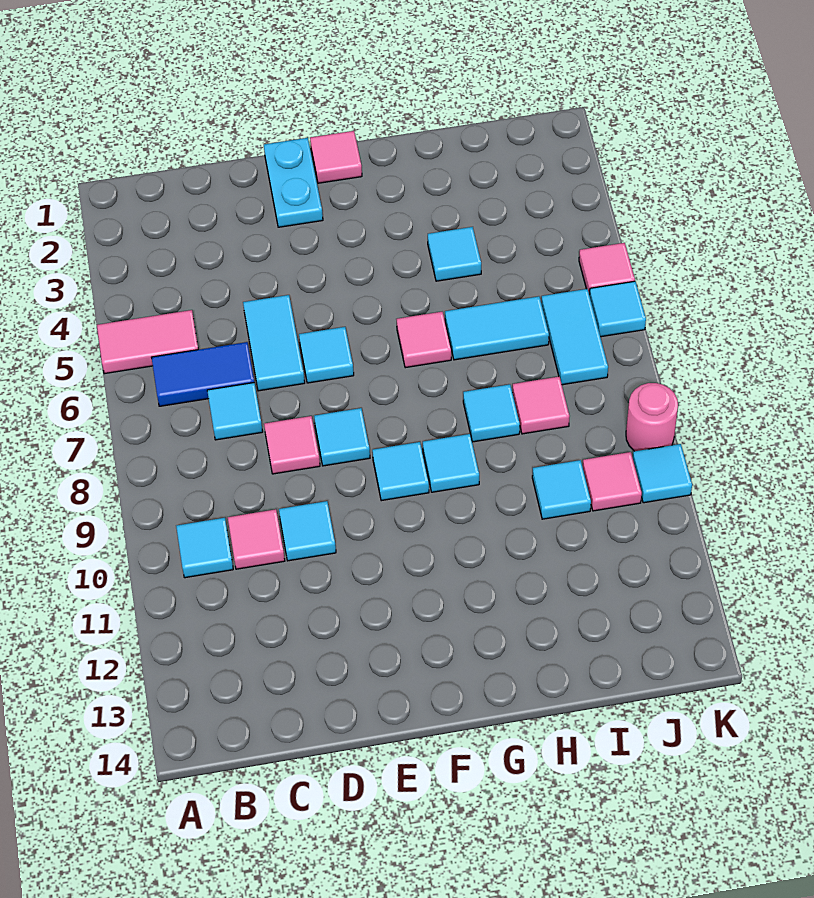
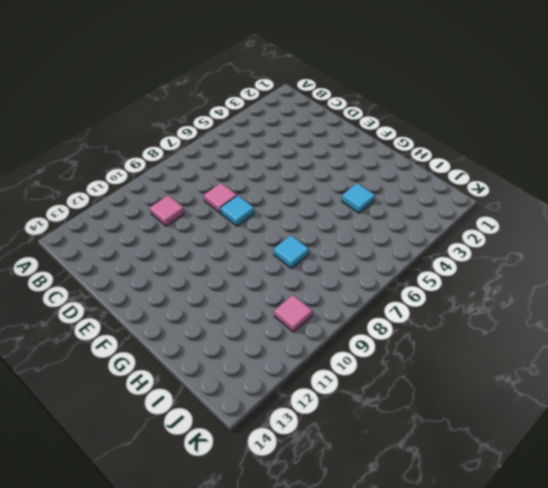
none -> pink tile A5:B5 level 1
none -> blue tile B6:C6 level 1
none -> cyan tile B10 level 1

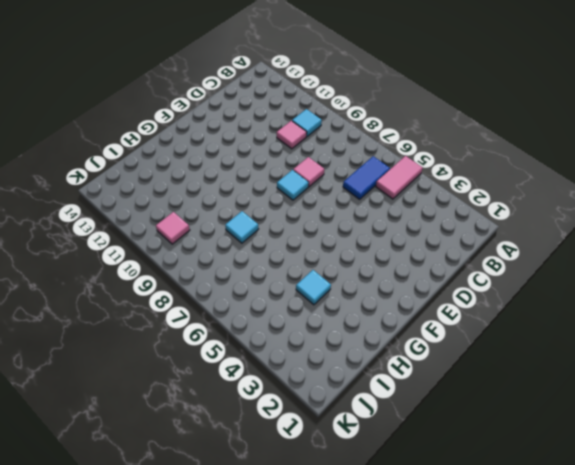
none -> cyan tile C7 level 1
none -> cyan tile D5:D6 level 1
none -> cyan tile D10 level 1

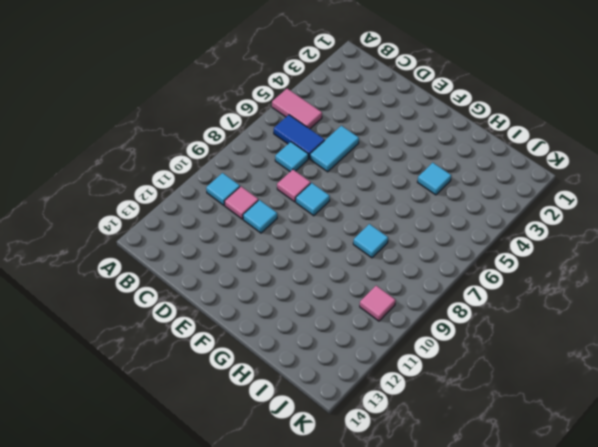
none -> cyan plate E1:E2 level 1
none -> cyan tile E6 level 1
none -> pink tile F1 level 1

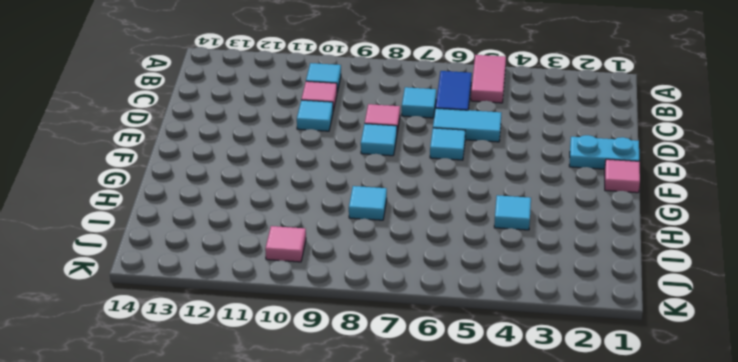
none -> cyan tile F9 level 1
none -> pink tile G6 level 1
none -> cyan tile G9 level 1

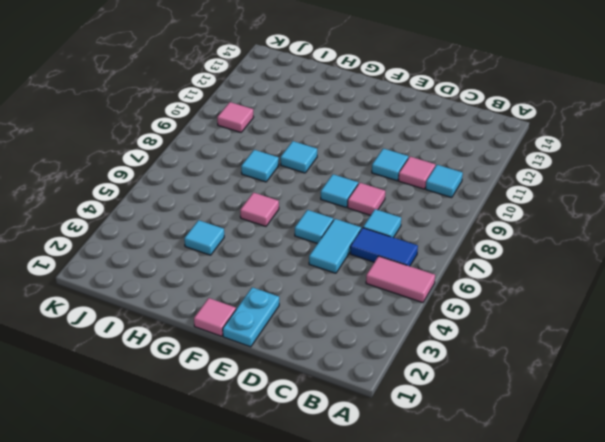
none -> cyan tile F9 level 1
none -> cyan tile H6:I6 level 1
none -> pink tile I8 level 1

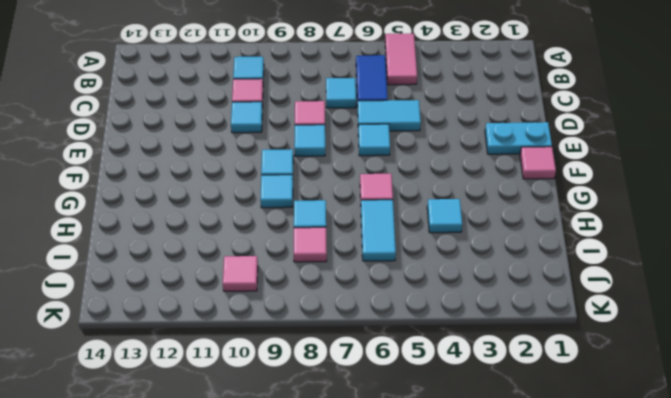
none -> cyan tile I10 level 1
none -> cyan tile J6:J7 level 1
none -> pink tile K5 level 1

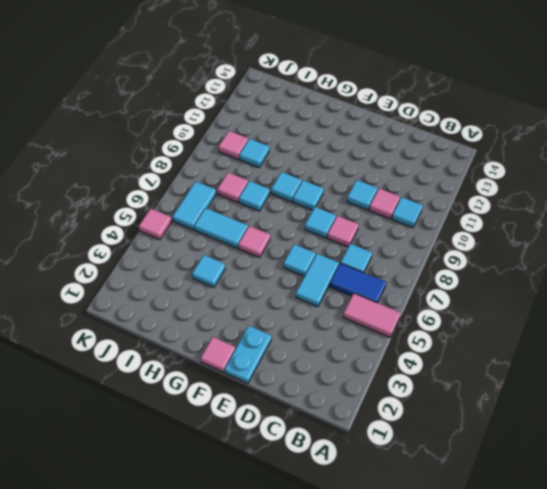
none -> cyan tile K6 level 1
none -> pink round brick K9 level 1
none -> cyan tile K10 level 1

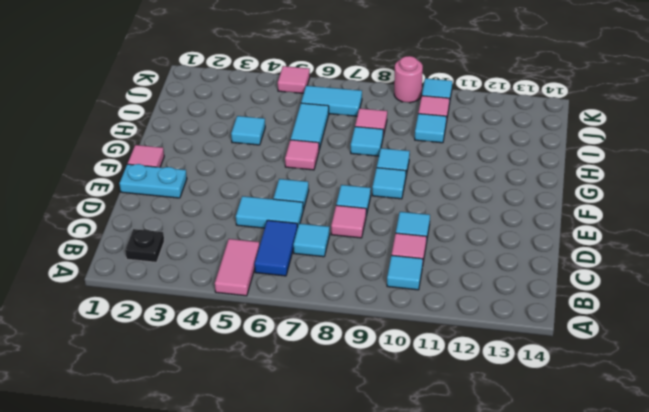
black plate B2 level 1 -> none
none -> cyan tile K6 level 1

